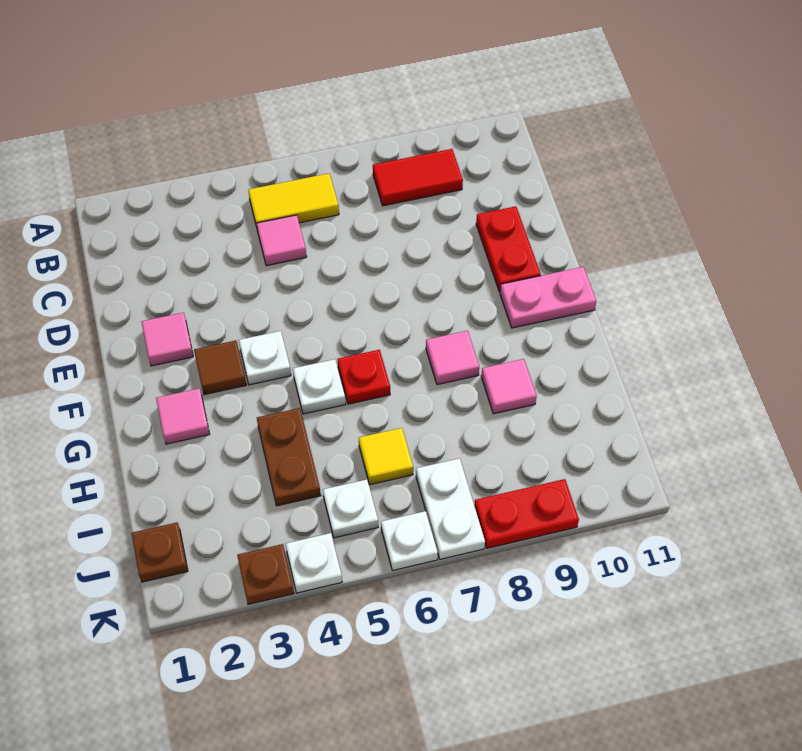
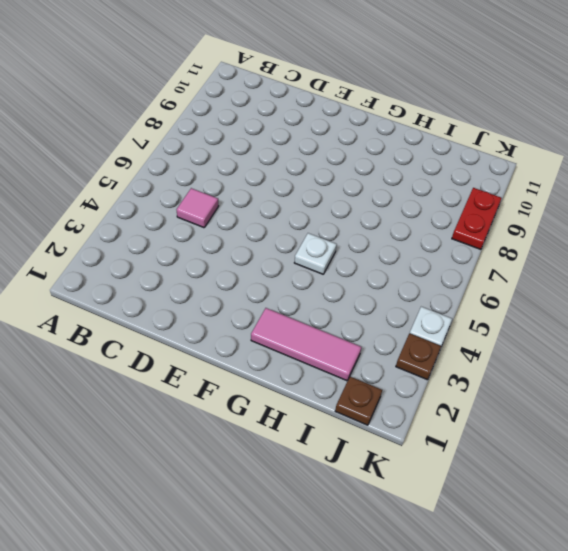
pink tile G2:I2 level 1 -> pink tile G2 level 1
none -> yellow tile B5:B6 level 1
none -> red tile B8:B9 level 1
none -> red plate D10:E10 level 1

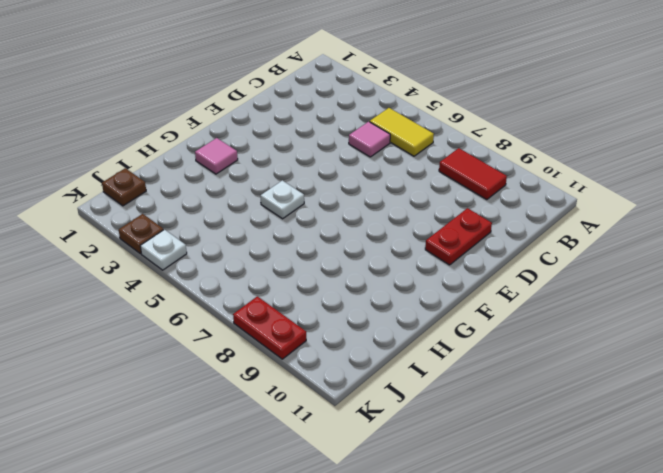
none -> pink tile E2 level 1
none -> brown tile F3 level 1
none -> white plate F4 level 1

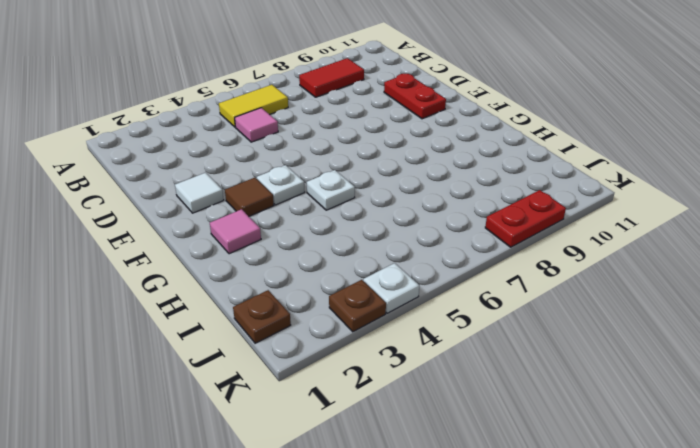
white tile E2 level 1 -> pink tile E2 level 1
none -> pink plate F10:F11 level 1
none -> red plate G6 level 1
none -> pink tile G8 level 1

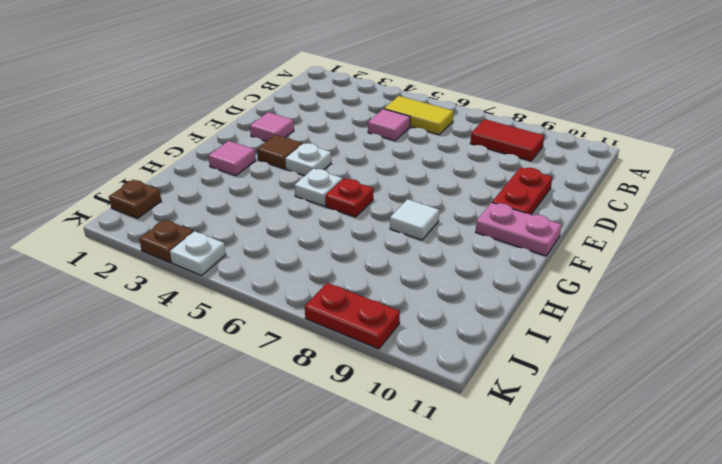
white tile G8 level 1 -> pink tile G8 level 1
none -> brown plate H4:I4 level 1
none -> pink tile H9 level 1
none -> yellow tile I6 level 1

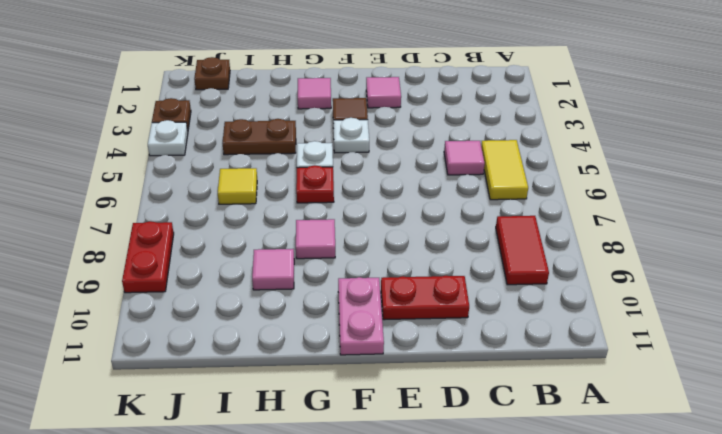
none -> white plate J5 level 1
none -> white plate J7:K7 level 1
none -> white plate K6 level 1

